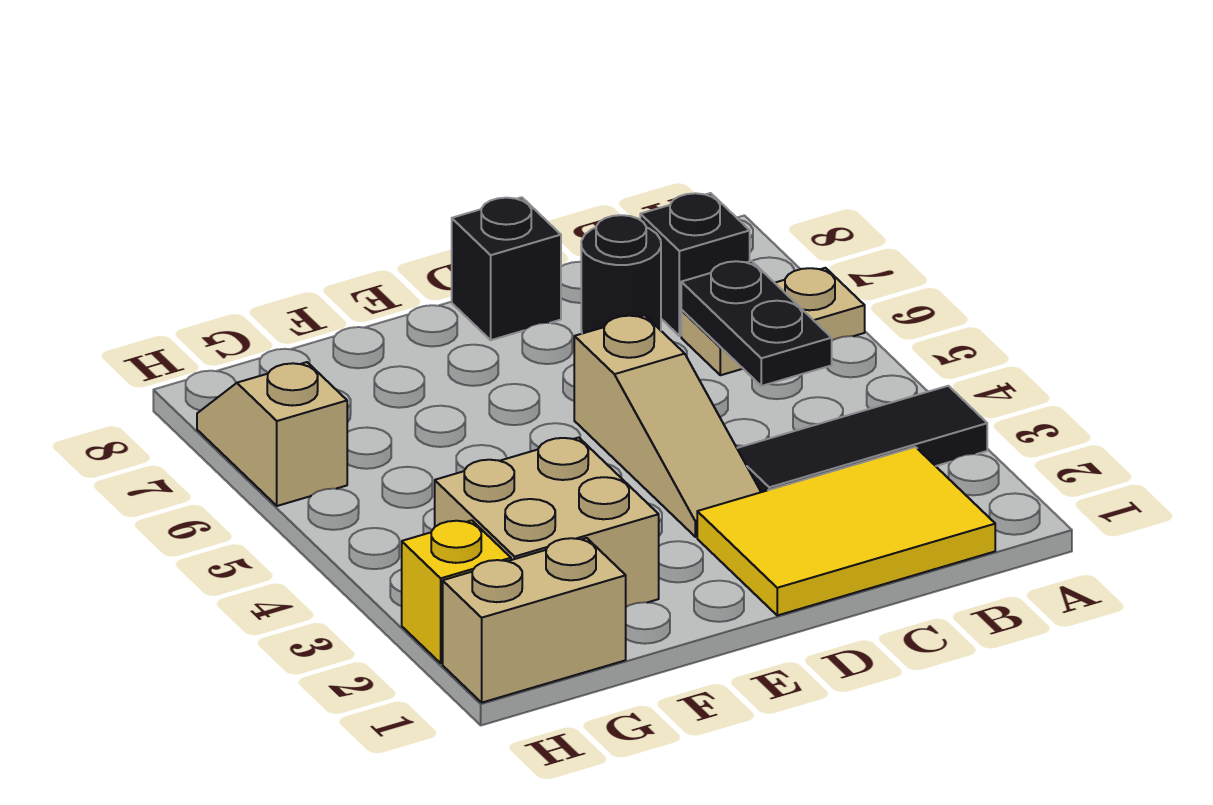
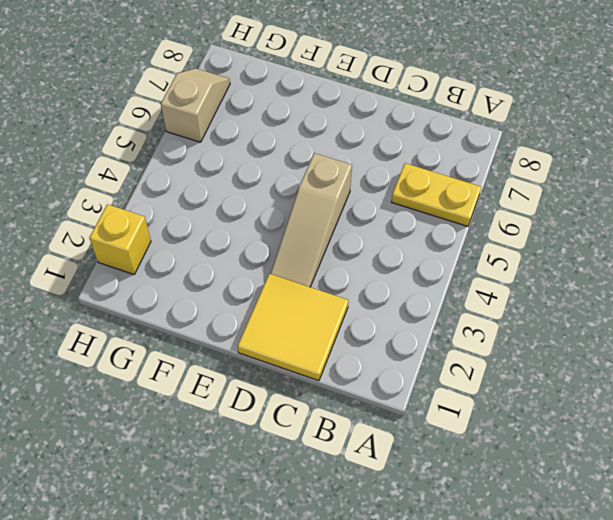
yellow plate A6:B6 level 1 -> tan plate A6:B6 level 1
yellow tile C1:D2 level 1 -> yellow tile B1:D2 level 1
none -> black tile A3:C3 level 1
none -> black brick B7 level 1
none -> black round brick C7 level 1

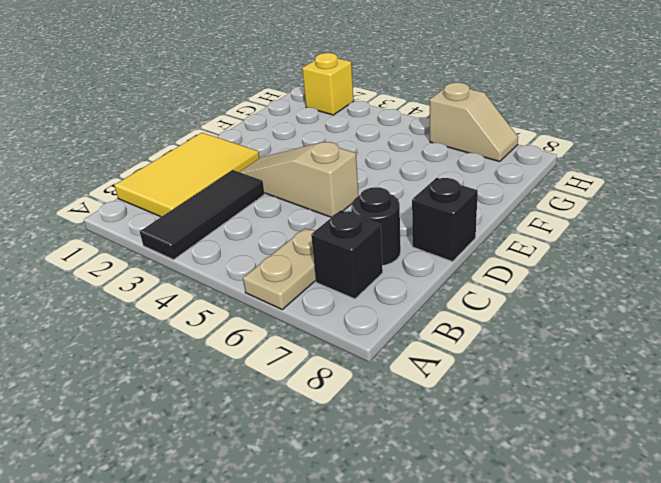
none -> tan brick F2:G3 level 1
none -> tan brick G1:H1 level 1
none -> black plate B5:B6 level 2

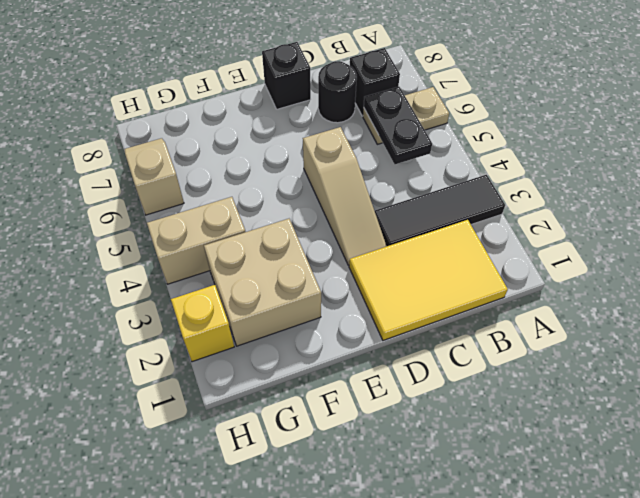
tan brick G4:H4 level 1 -> tan brick G1:H1 level 1

